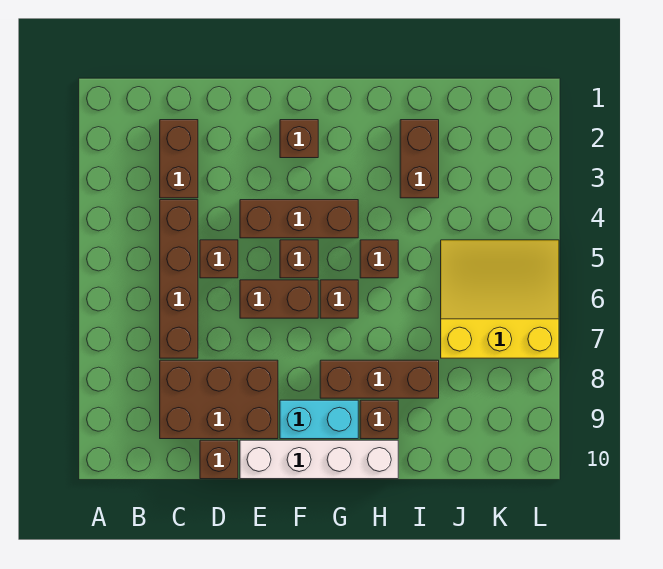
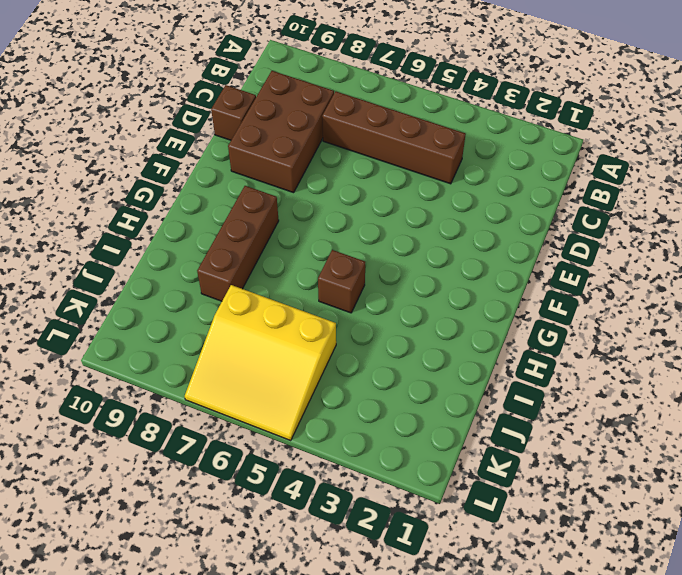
yellow slope J5:L7 level 1 top J -> yellow slope J5:L7 level 1 top 7
none -> brown brick C2:C3 level 1
none -> brown brick D5 level 1
none -> brown brick E4:G4 level 1

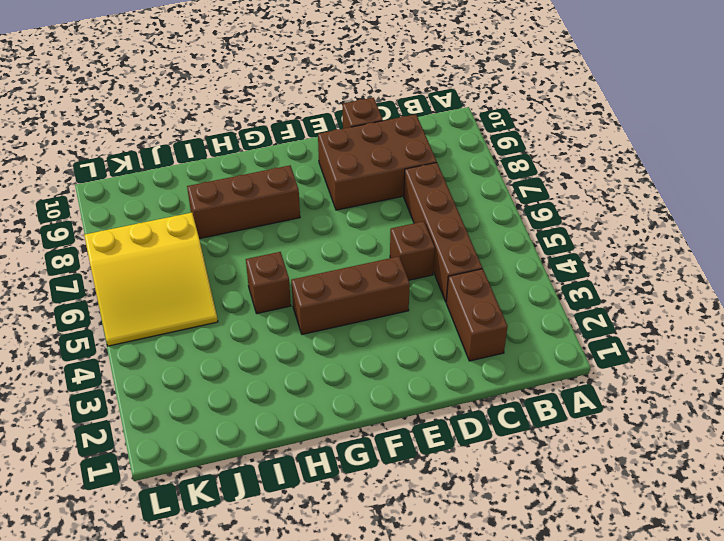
none -> brown brick E6:F6 level 1
none -> white brick E10:H10 level 1
none -> brown brick F2 level 1

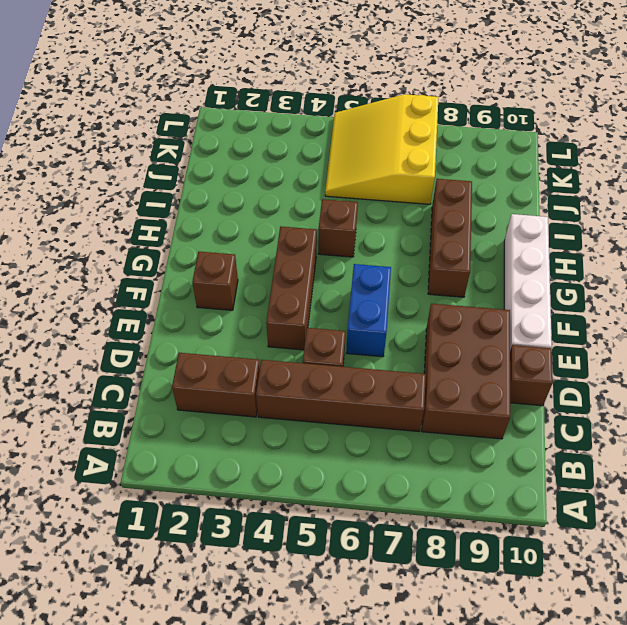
blue brick E6:F6 level 1 -> brown brick E6:F6 level 1
none -> brown brick F5 level 1
none -> cyan brick F9:G9 level 1
none -> brown brick G6 level 1

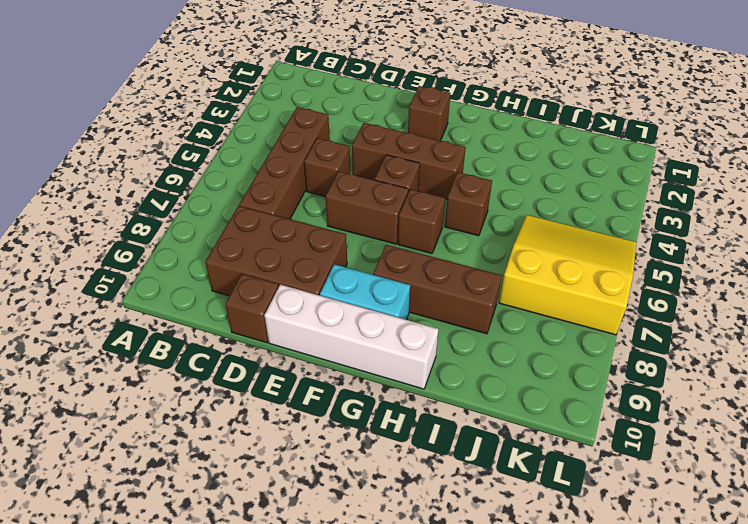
none -> brown brick C2:C3 level 1
none -> brown brick H9 level 1
none -> brown brick I2:I3 level 1

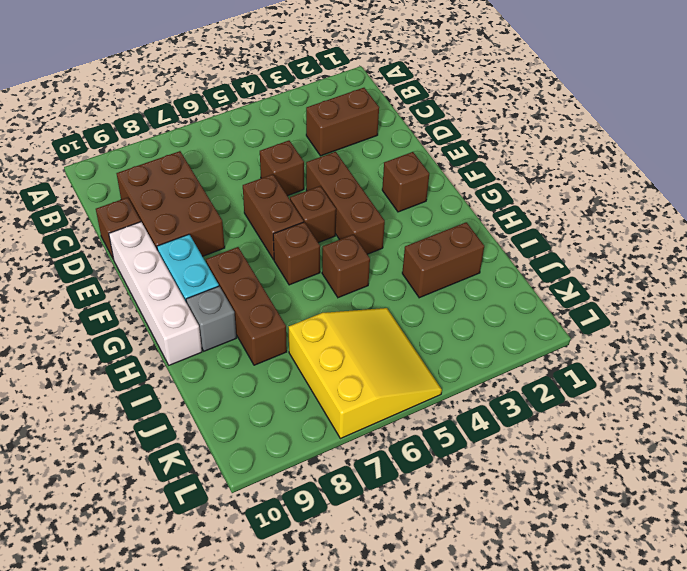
grey brick H9 level 1 -> brown brick H9 level 1
none -> brown brick C4:C7 level 1

